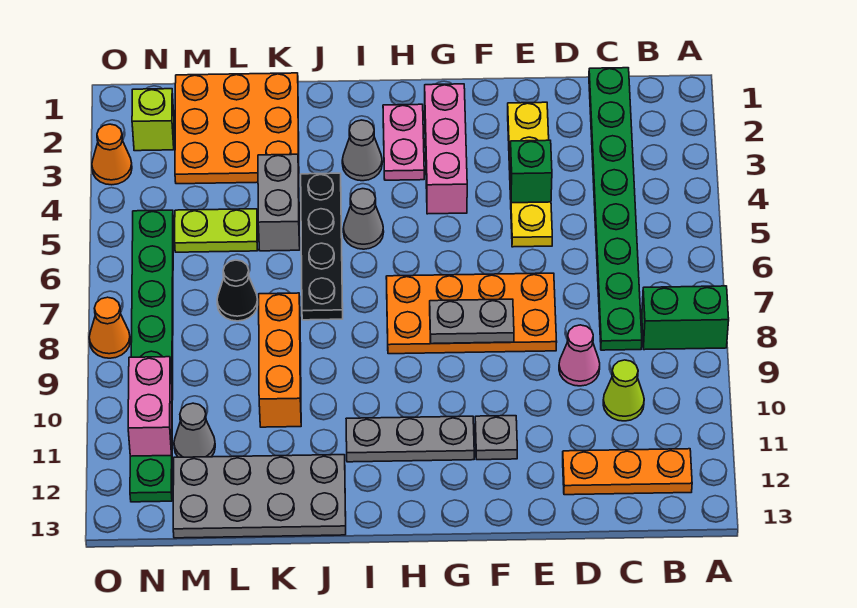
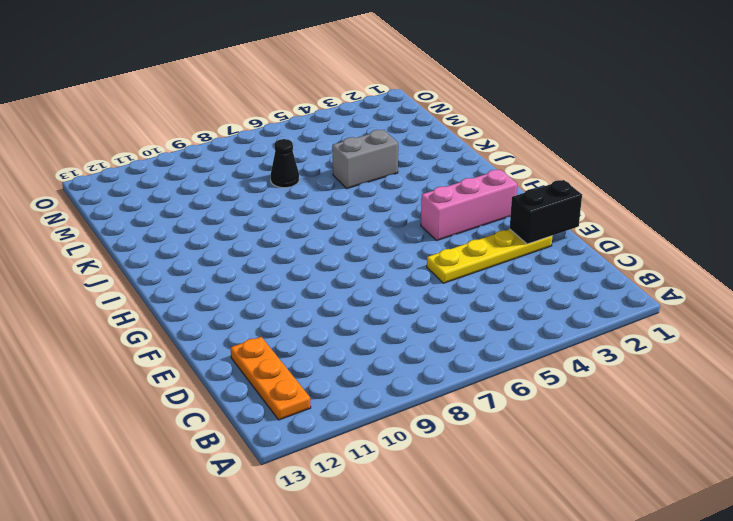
black brick E1:E2 level 2 -> none
none -> green brick A8:B8 level 1
none -> green plate C1:C8 level 1
none -> lime cone C10 level 1

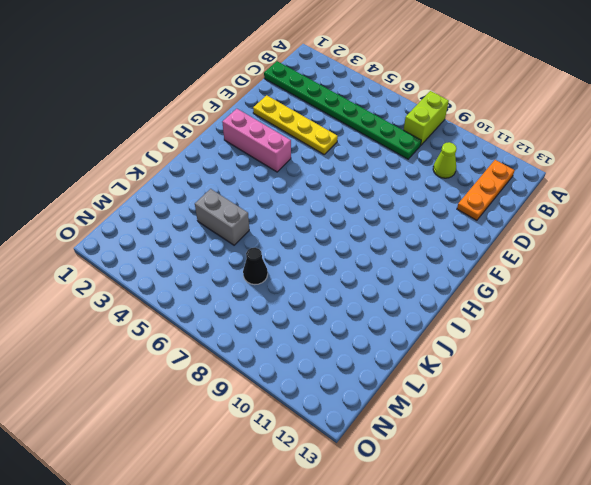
lime brick A8:B8 level 1 -> green brick A8:B8 level 1
none -> pink cone D9 level 1
none -> orange plate E7:H8 level 1
none -> grey plate F11 level 1

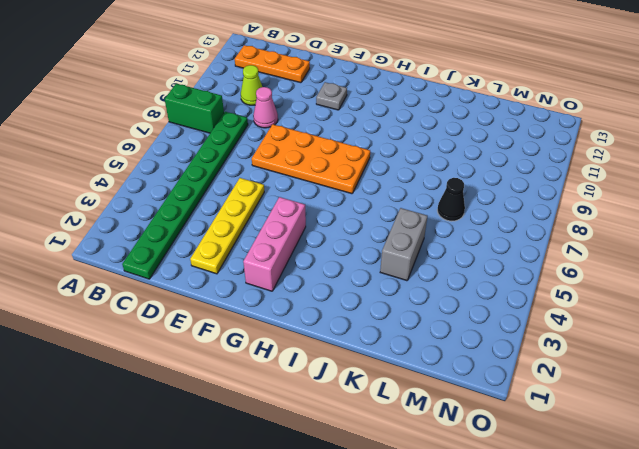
none -> grey plate G11:I11 level 1
none -> pink plate H2:H3 level 1
none -> grey cone I3 level 1

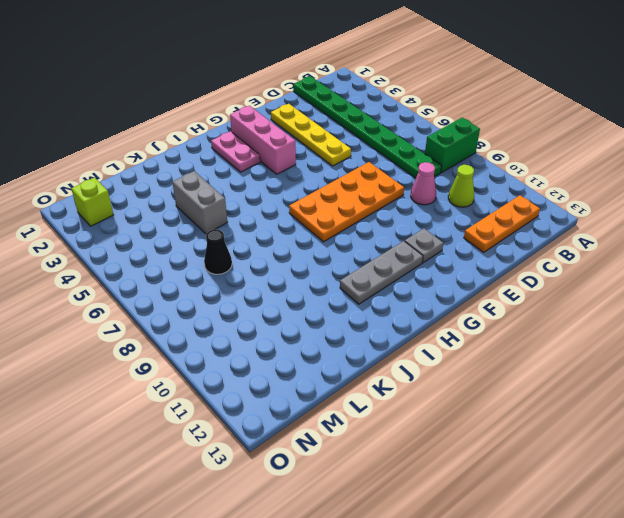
none -> grey cone I3 level 1
none -> grey cone I5 level 1
none -> black plate J4:J7 level 1

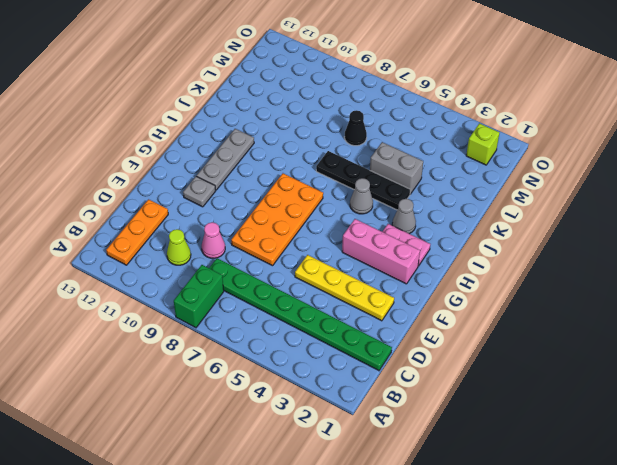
none -> grey plate J12:M13 level 1
none -> orange plate K1:M3 level 1
none -> orange brick K8:K10 level 1

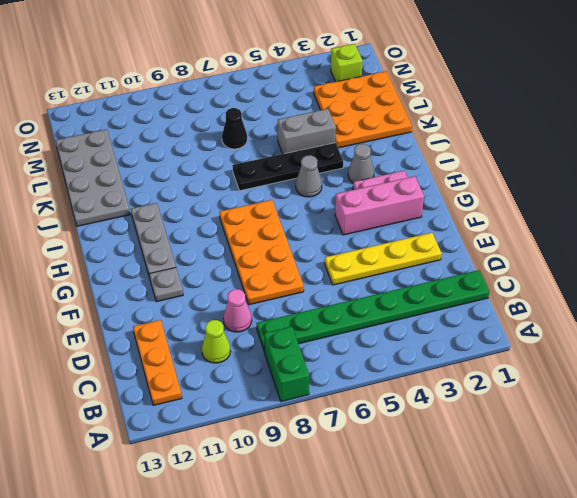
none -> orange brick K8:K10 level 1
none -> lime plate L5:M5 level 1
none -> grey cone M11 level 1

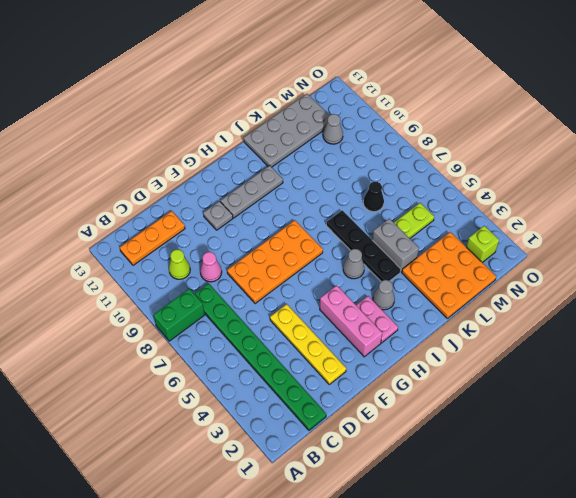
none -> orange brick K8:K10 level 1
none -> green plate N5:N12 level 1
none -> orange cone O3 level 1

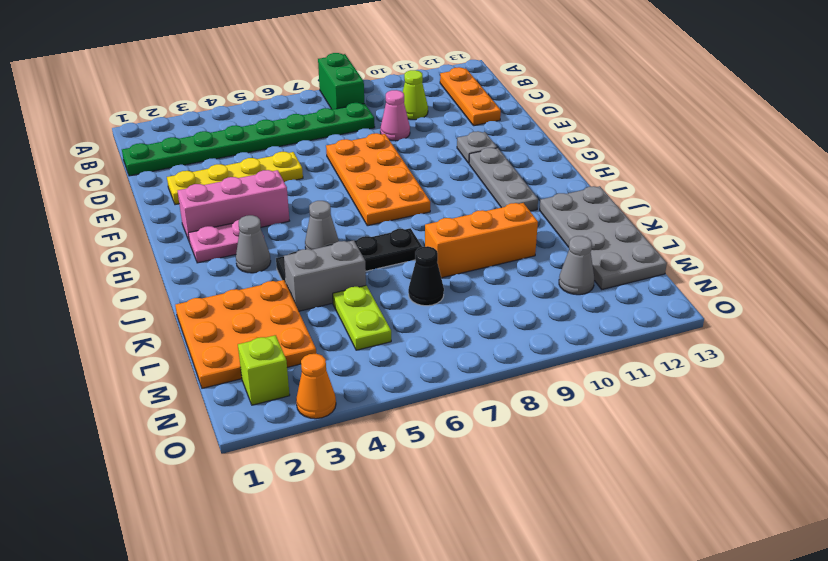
none -> green plate N5:N12 level 1
none -> orange cone O8 level 1
none -> green brick E4 level 2

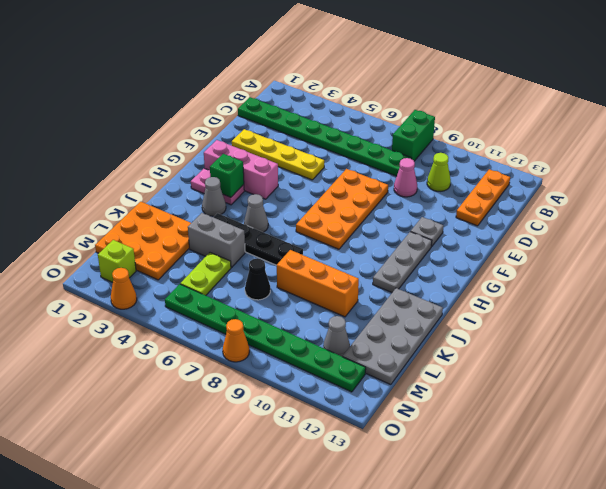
green brick H3 level 2 -> green brick E4 level 2
none -> grey plate F8:G8 level 2
none -> pink brick N10:N11 level 2

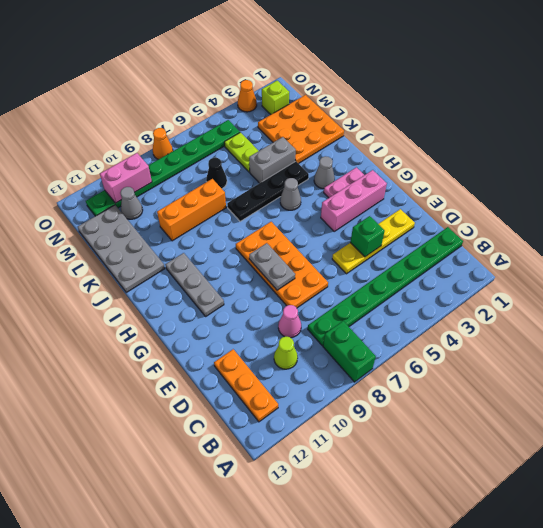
none -> grey plate F11 level 1

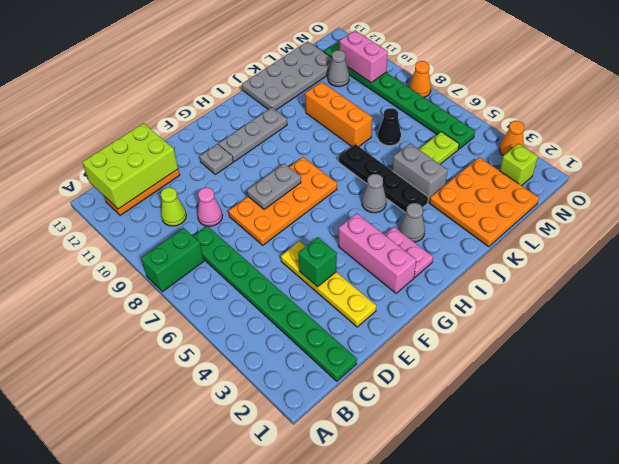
lime brick B12:D13 level 2 -> none

